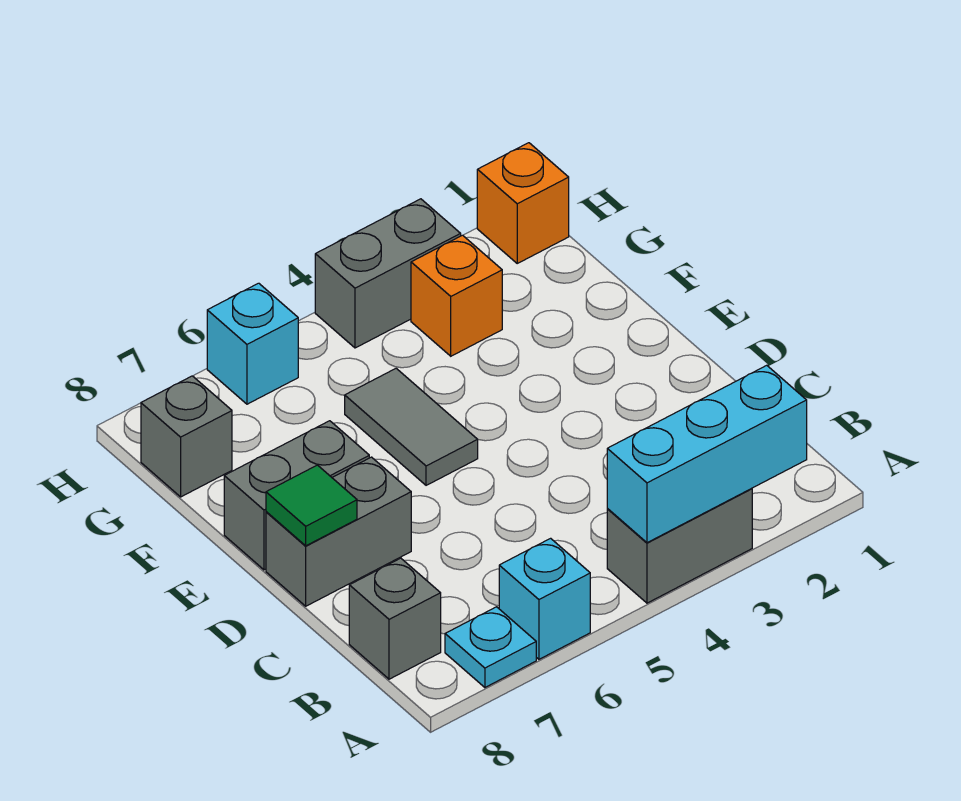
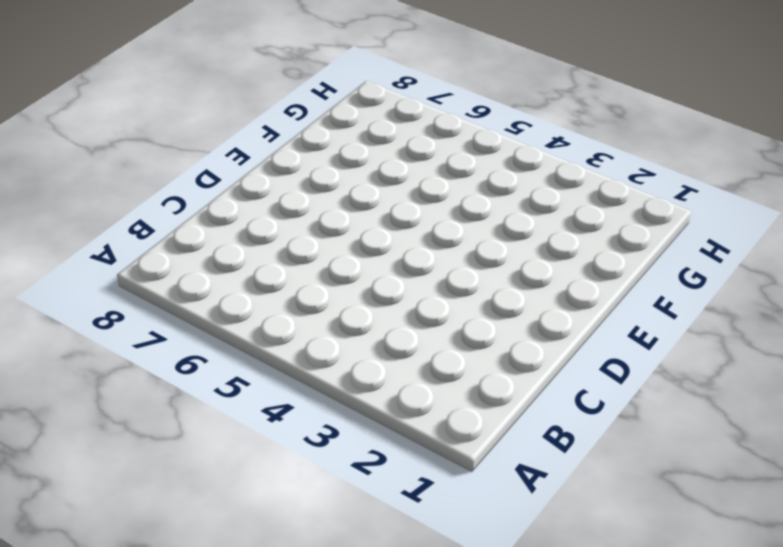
none -> grey brick A3:A4 level 1
none -> cyan brick A6 level 1
none -> cyan plate A7 level 1

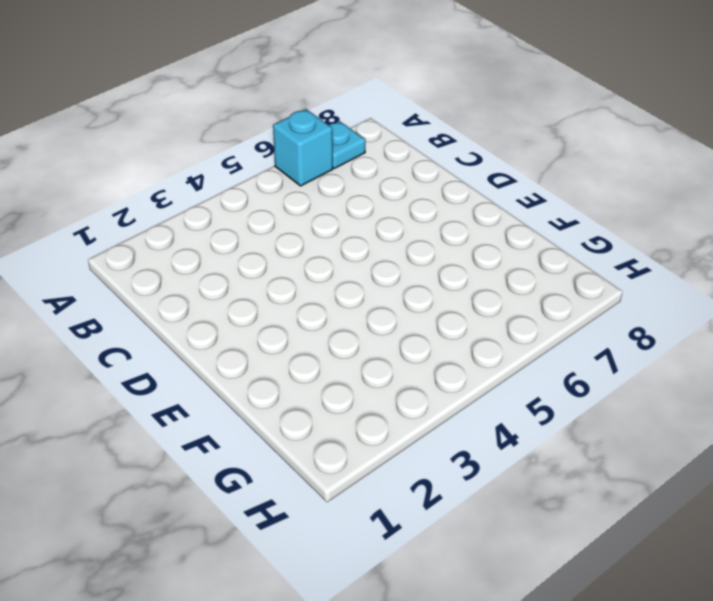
none -> grey brick A3:A4 level 1
none -> grey brick B8 level 1
none -> grey brick D7:D8 level 1

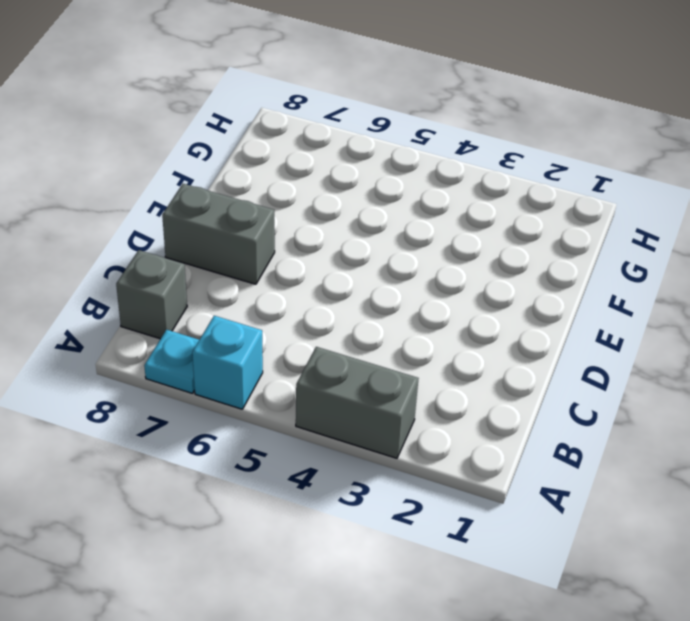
none -> grey tile E5:F5 level 1
none -> grey brick E7:E8 level 1
none -> orange brick G3 level 1

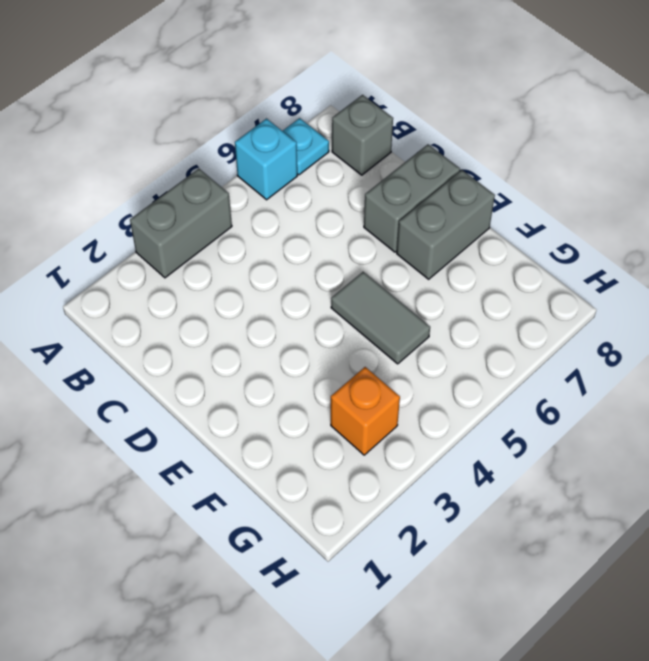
none -> grey brick G8 level 1
none -> orange brick H1 level 1
none -> grey brick H3:H4 level 1

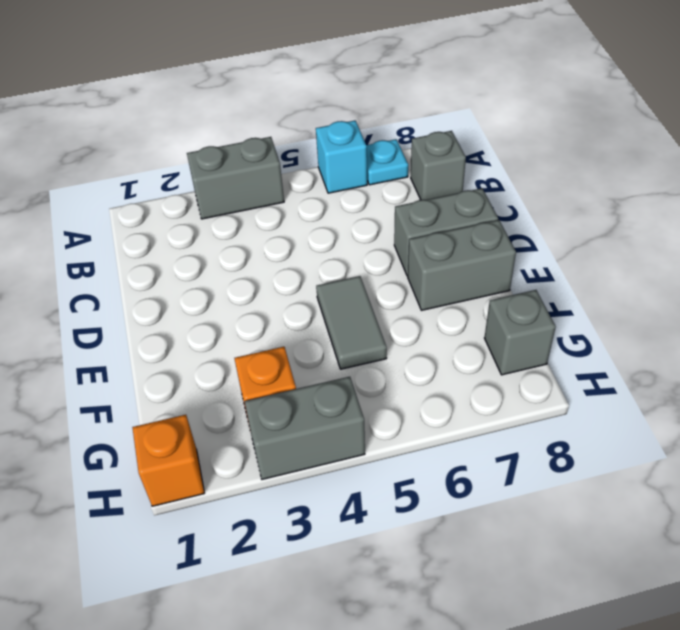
none -> cyan brick H6 level 1
none -> cyan brick A2:A4 level 2
none -> green tile D8 level 2

